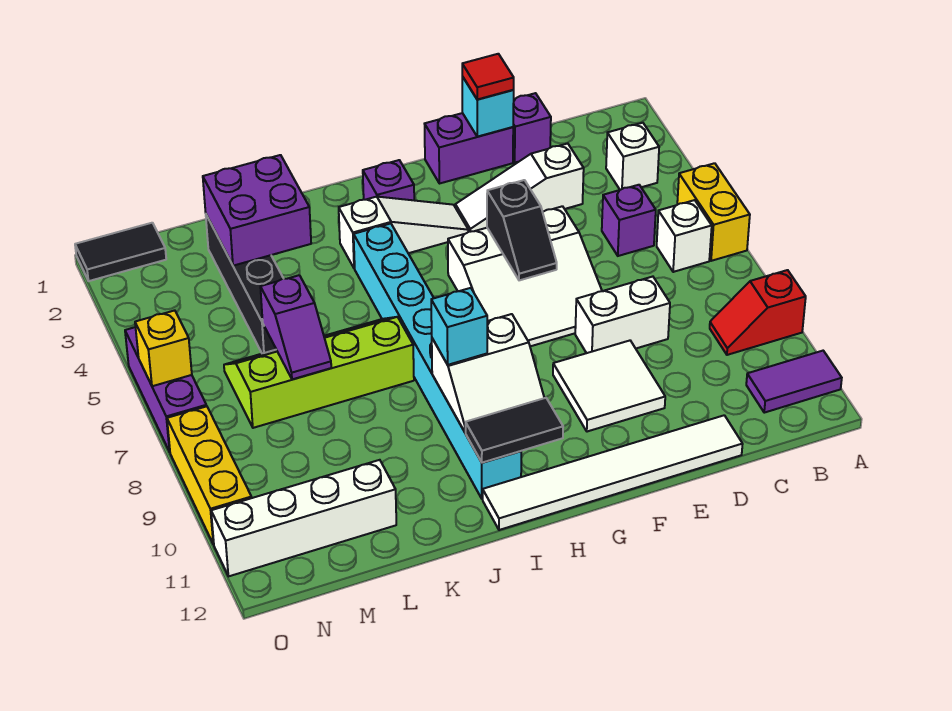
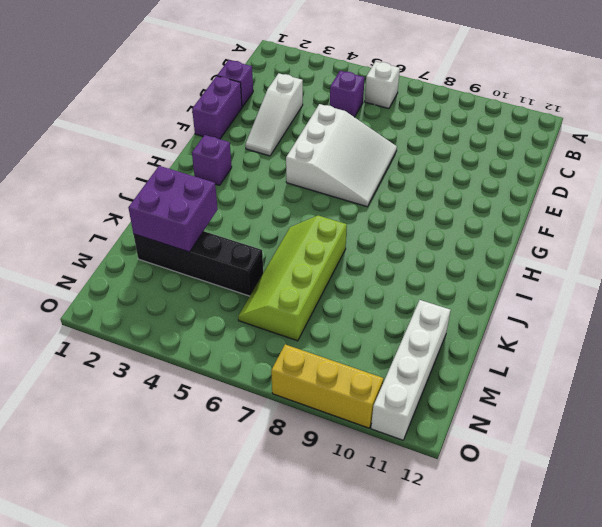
none -> yellow brick A5:A6 level 1
none -> red slope A9:B9 level 1 top A
none -> purple tile A11:B11 level 1
none -> white brick B3 level 1

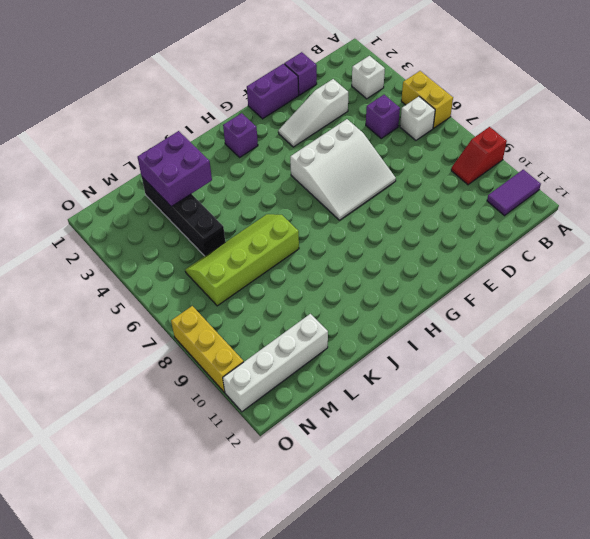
none -> white brick D8:E8 level 1
none -> white tile D12:I12 level 1
none -> white tile E9:F10 level 1
none -> white slope G3:I3 level 1 top I

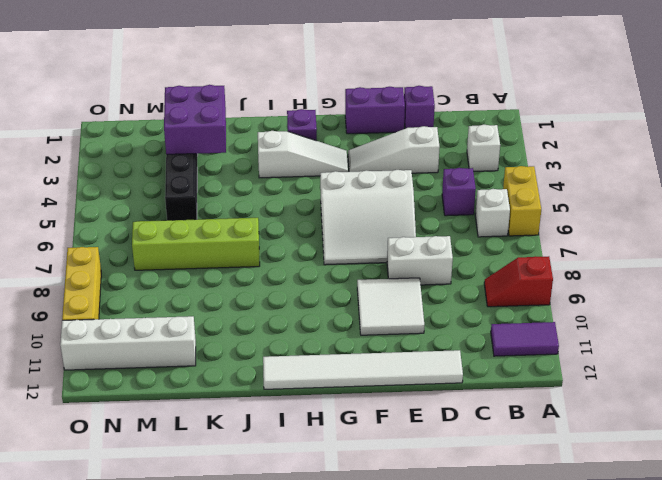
none -> cyan brick I4:I11 level 1
none -> black tile N1:O1 level 1
none -> purple brick O5:O7 level 1
none -> cyan brick E1 level 2

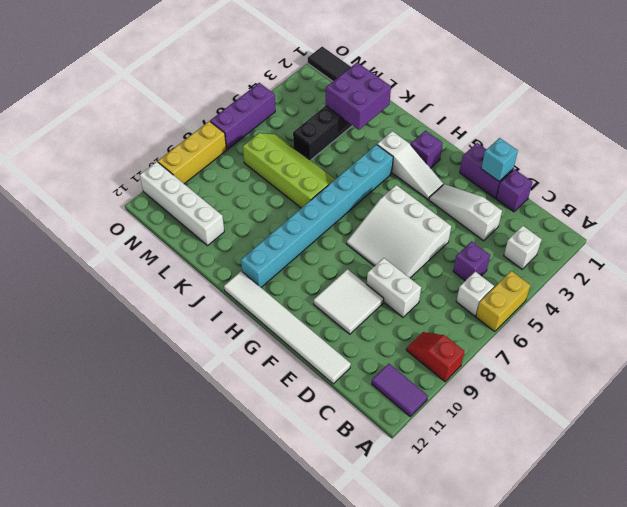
none -> black slope F5:F6 level 2 top 5
none -> white slope H9:I10 level 2 top 9
none -> black tile H11:I11 level 2
none -> purple slope L6:L7 level 2 top 6

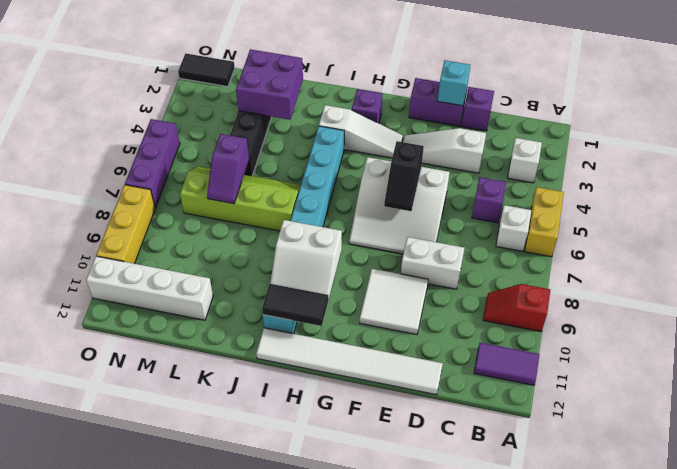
none -> yellow brick O6 level 2
none -> red tile E1 level 3
none -> cyan brick I9 level 3

